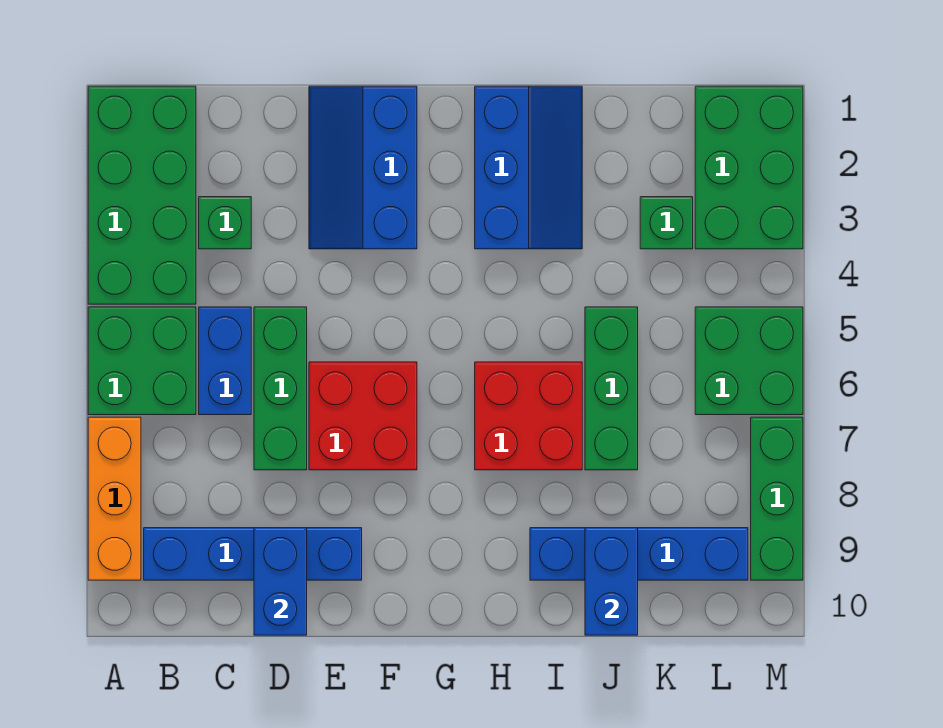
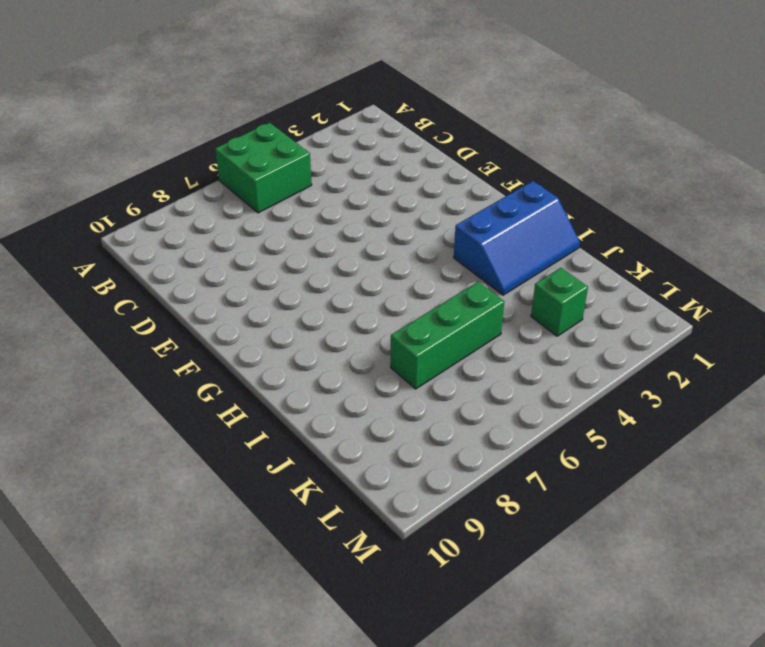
none -> green brick A1:B4 level 1
none -> orange brick A7:A9 level 1
none -> blue brick B9:E9 level 1

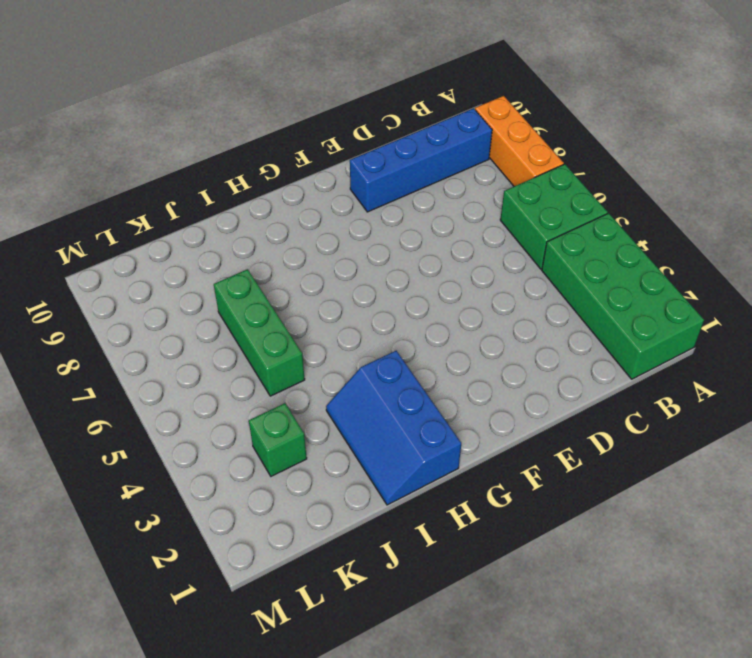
none -> green brick C3 level 1
none -> blue brick C5:C6 level 1
none -> green brick D5:D7 level 1

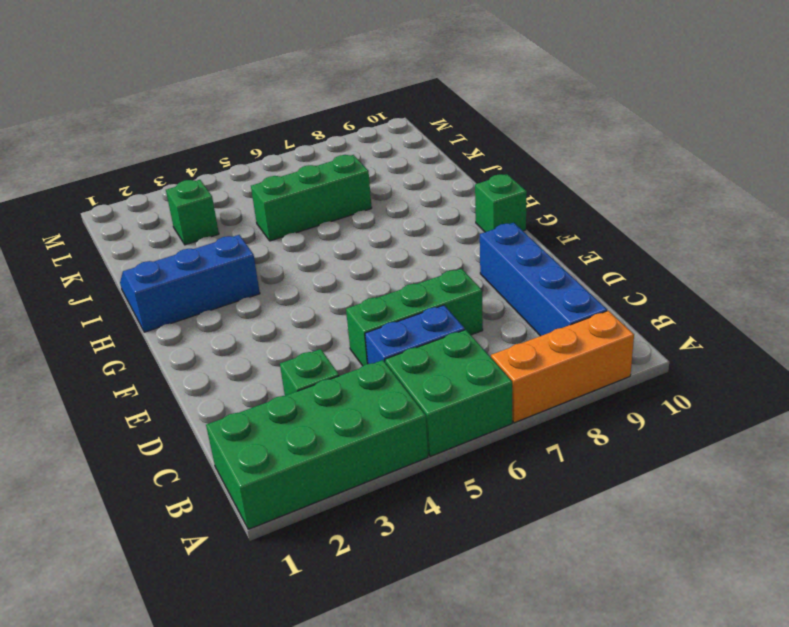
green brick G10 level 1 -> none
none -> blue slope E1:F3 level 1 top F
none -> red brick E6:F7 level 1
none -> red brick H6:I7 level 1

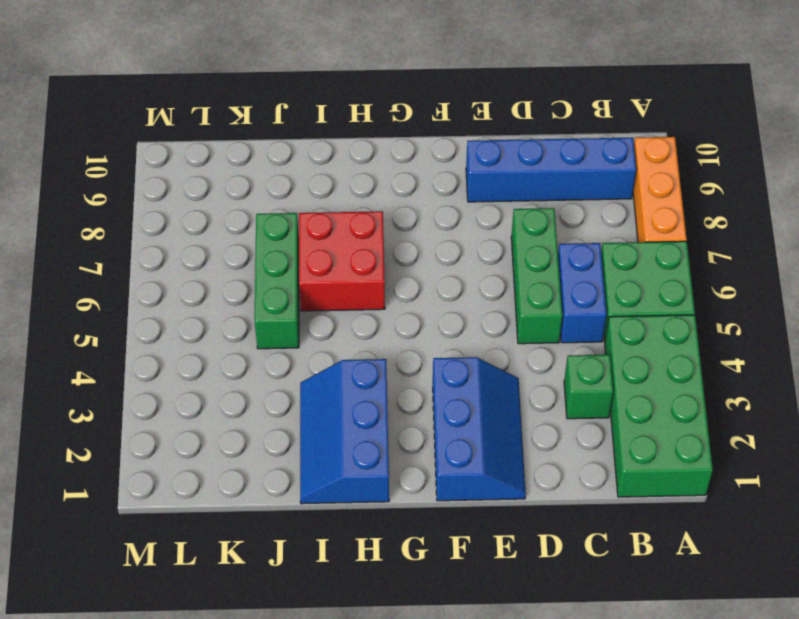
none -> red brick E6:F7 level 1
none -> blue brick I9:L9 level 1
none -> green brick K3 level 1

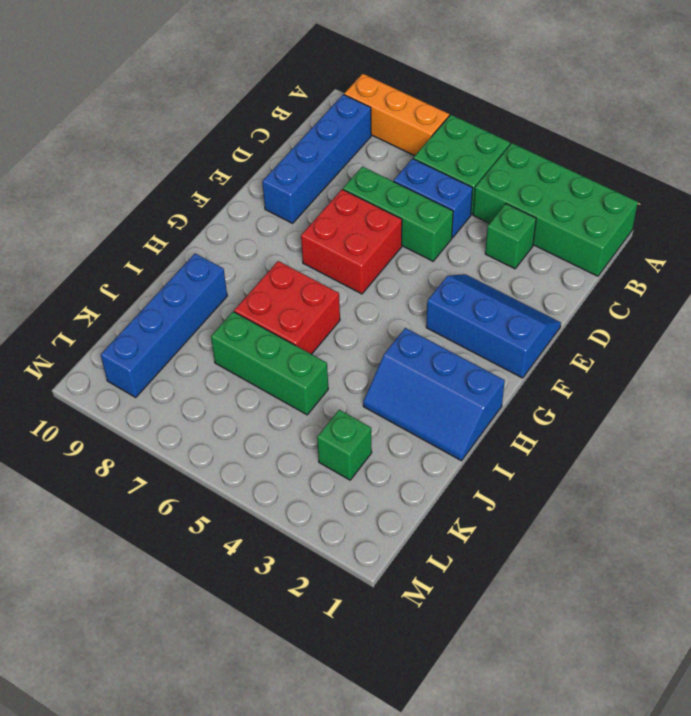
none -> green brick L1:M3 level 1
none -> green brick L5:M6 level 1
none -> green brick M7:M9 level 1

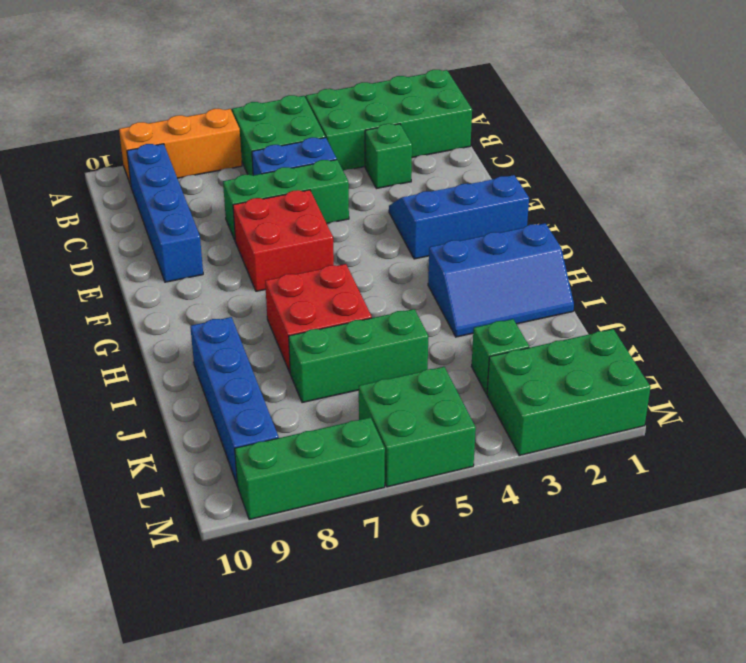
none -> blue brick D9:D10 level 2
none -> blue brick J9:J10 level 2

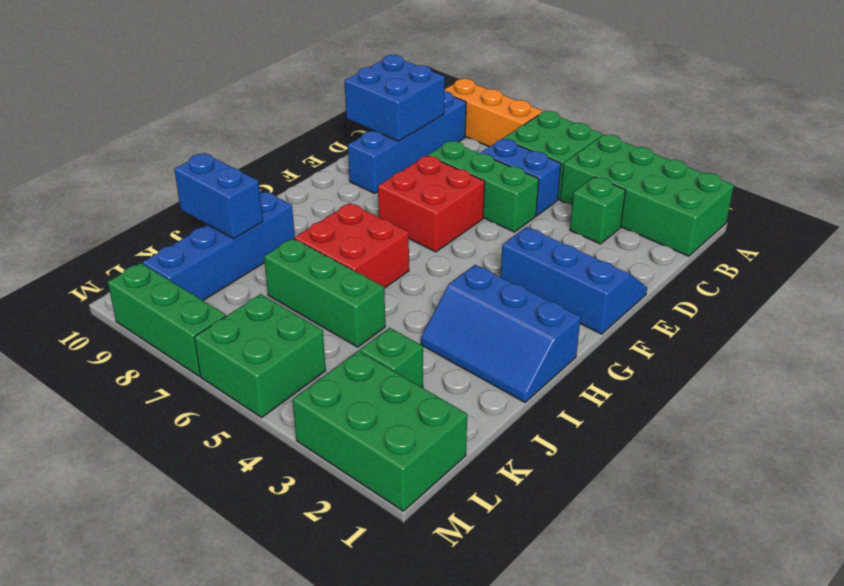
blue brick C9:D10 level 2 -> blue brick D9:D10 level 2

